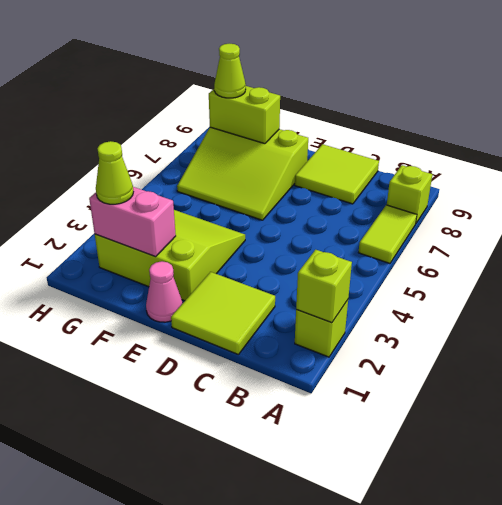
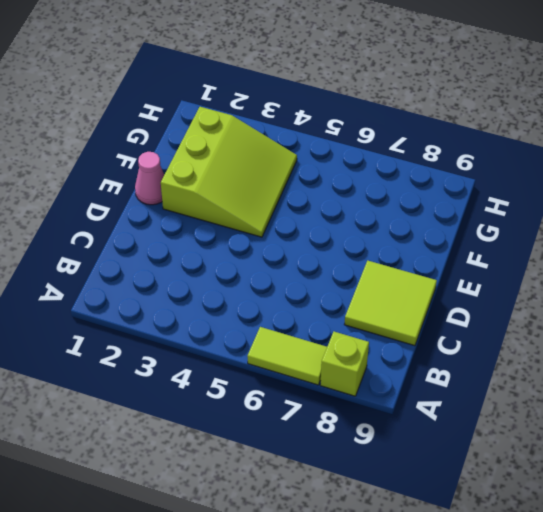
none -> lime brick A2 level 1
none -> lime tile C1:D2 level 1
none -> lime slope E6:G8 level 1 top 8

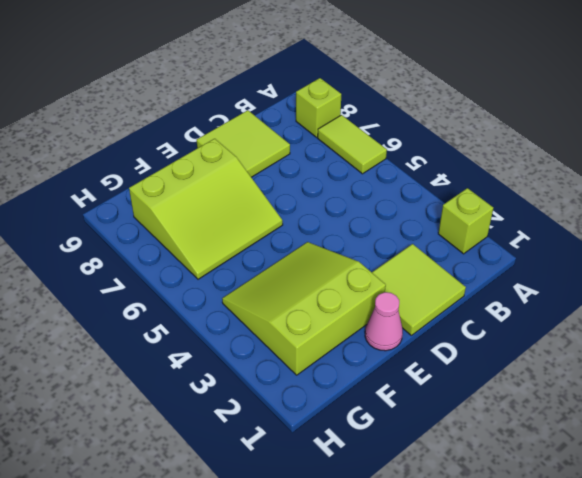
none -> lime brick A2 level 2
none -> pink brick F2:G2 level 2
none -> lime brick F8:G8 level 2

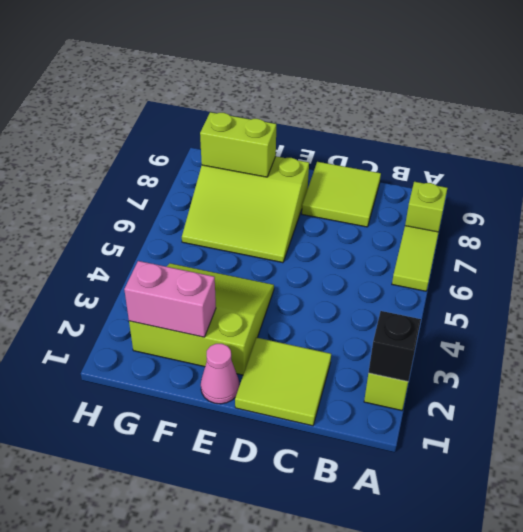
black brick A2 level 2 -> lime brick A2 level 2
none -> lime cone G2 level 3
none -> lime cone G8 level 3

